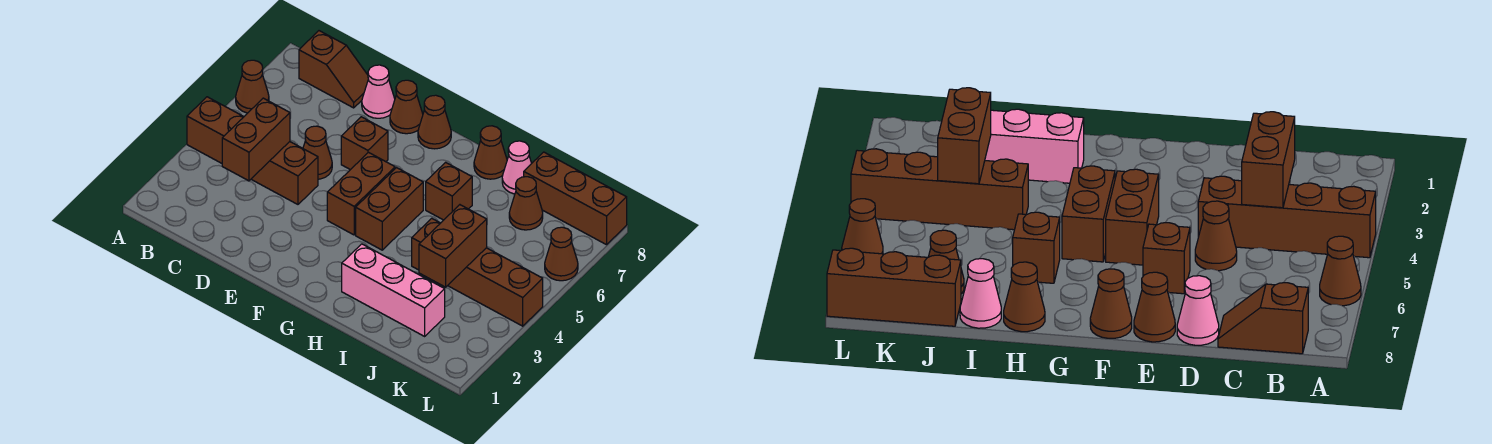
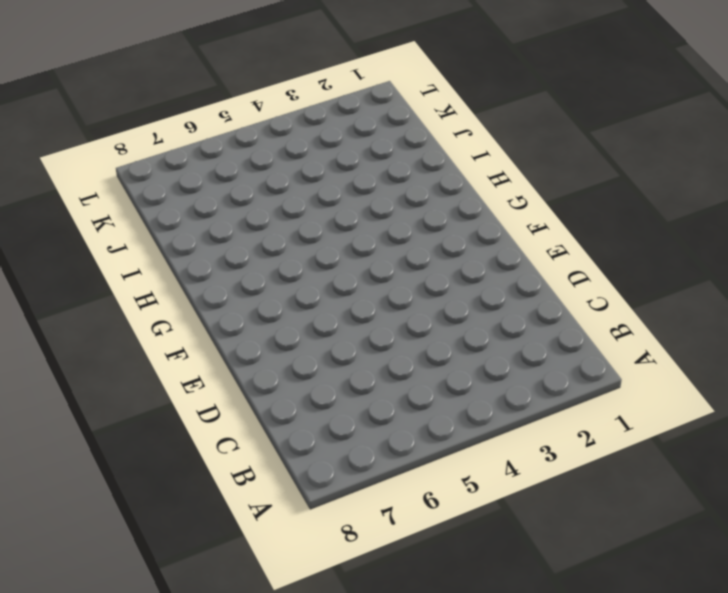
none -> brown brick A4:D4 level 1
none -> brown cone A6 level 1
none -> brown slope B8:C8 level 1 top B

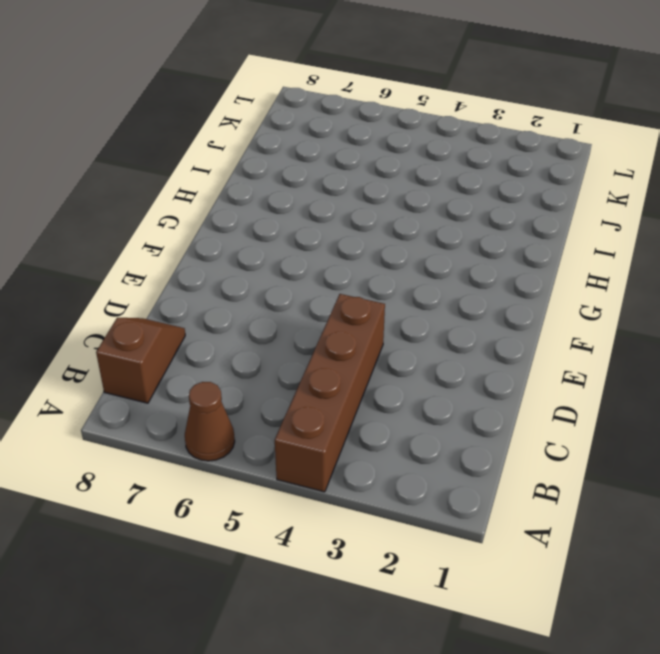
none -> brown cone D5 level 1
none -> pink cone D8 level 1
none -> brown brick E6 level 1

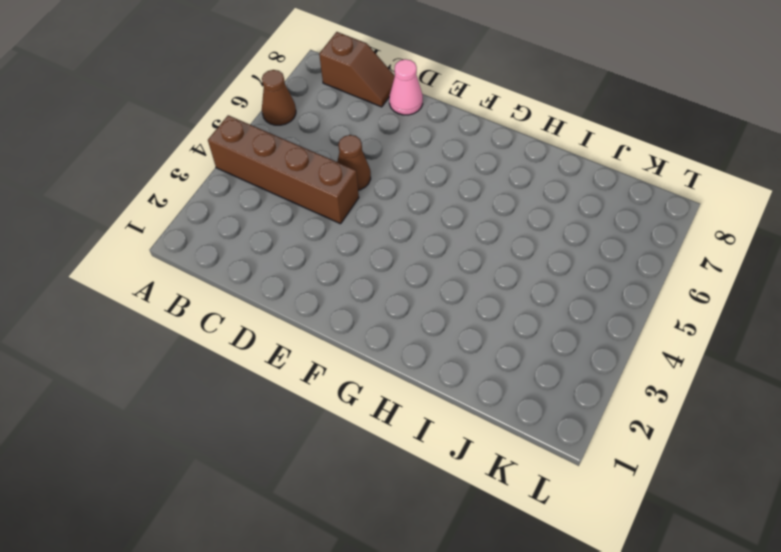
none -> brown brick E6 level 1
none -> brown cone E8 level 1
none -> brown brick F4:F5 level 1

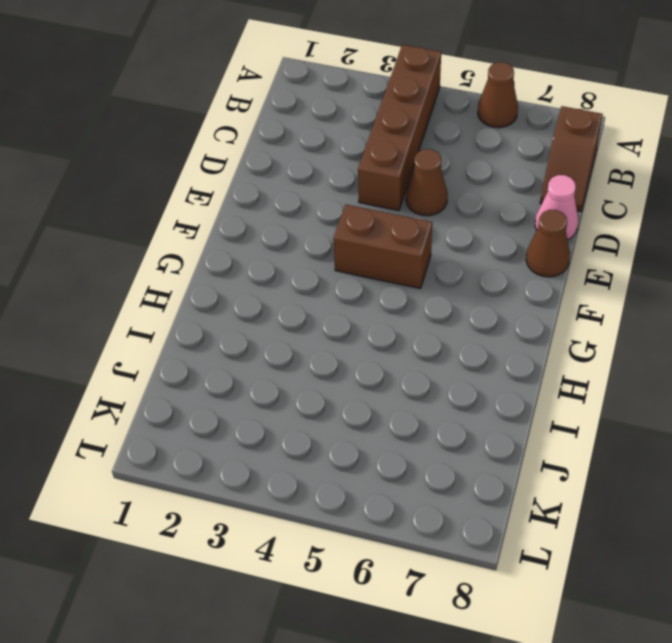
none -> brown brick E6 level 1
none -> brown cone F8 level 1
none -> brown brick G4:G5 level 1

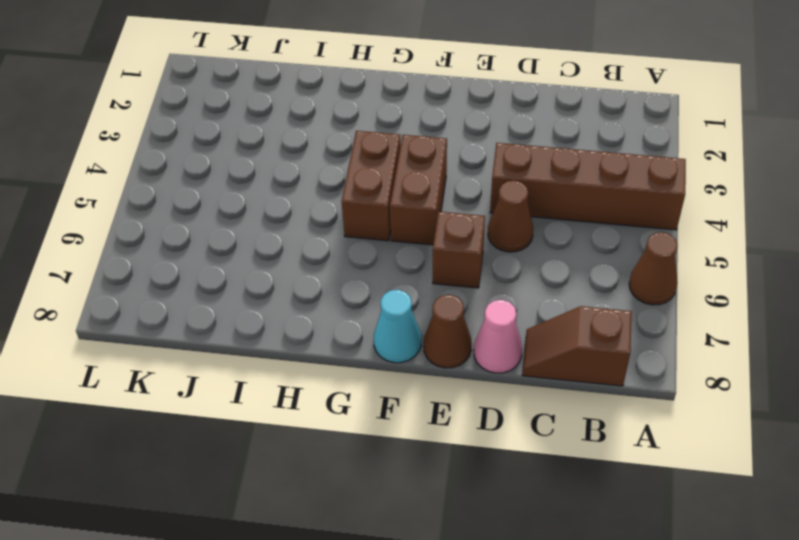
cyan cone F8 level 1 -> brown cone F8 level 1
none -> pink brick H2:J2 level 1
none -> brown brick H6 level 1
none -> brown cone H8 level 1

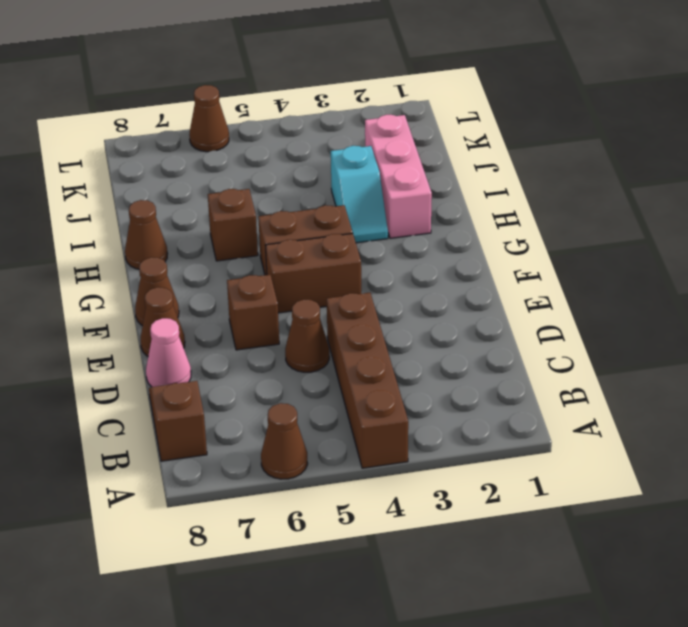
cyan slope H3:I3 level 1 top I -> none
none -> brown brick I4:L4 level 1
none -> pink cone I8 level 1
none -> brown cone J7 level 1

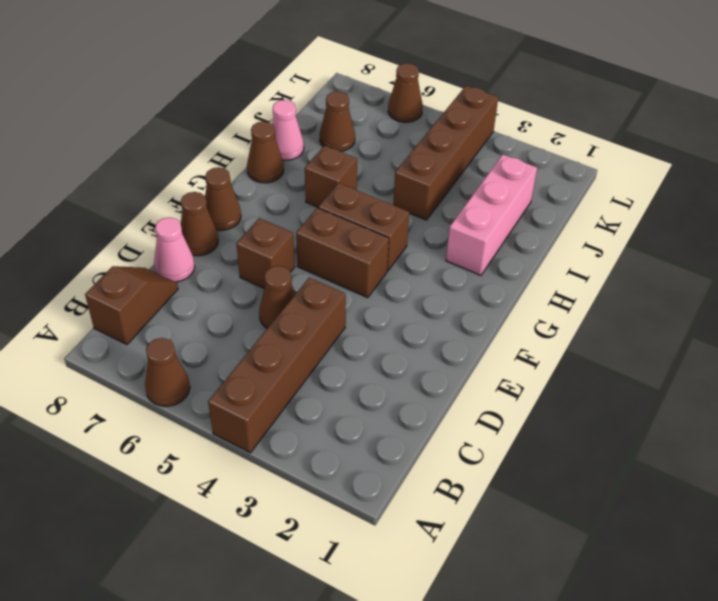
none -> brown brick J8:L8 level 1
none -> brown brick C3:C4 level 2
none -> brown brick J3:J4 level 2

